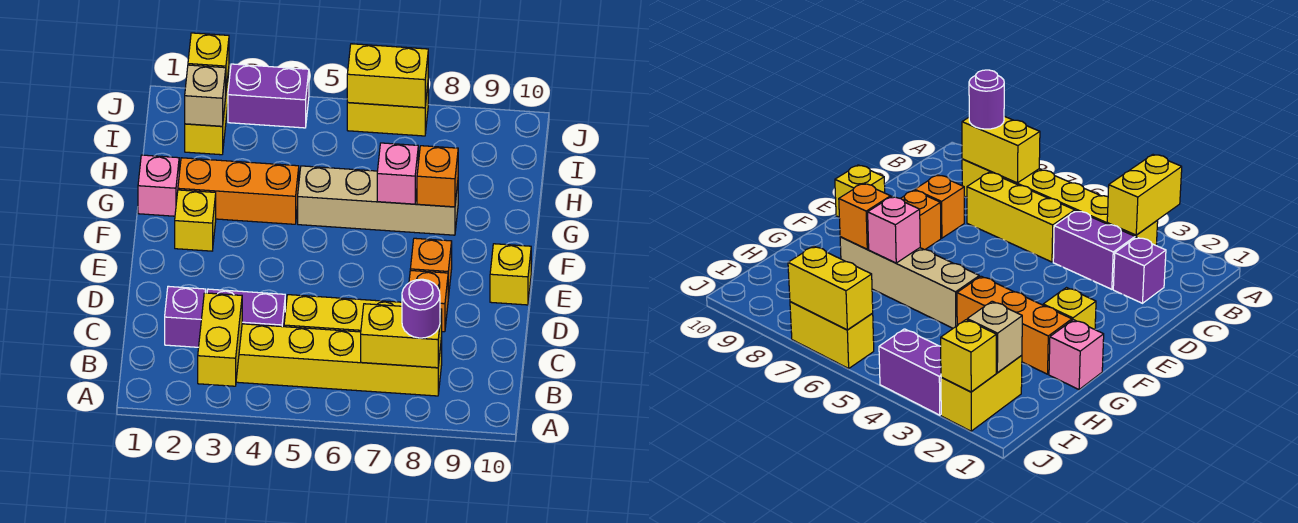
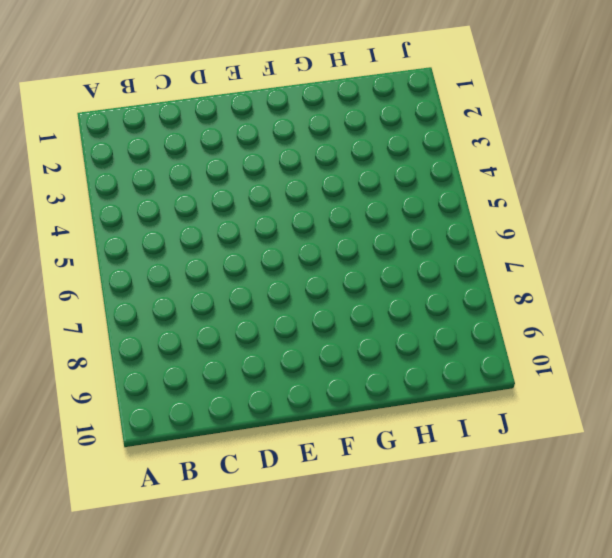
none -> yellow brick B3:B8 level 1
none -> purple brick C2 level 1
none -> purple brick C3:C4 level 1

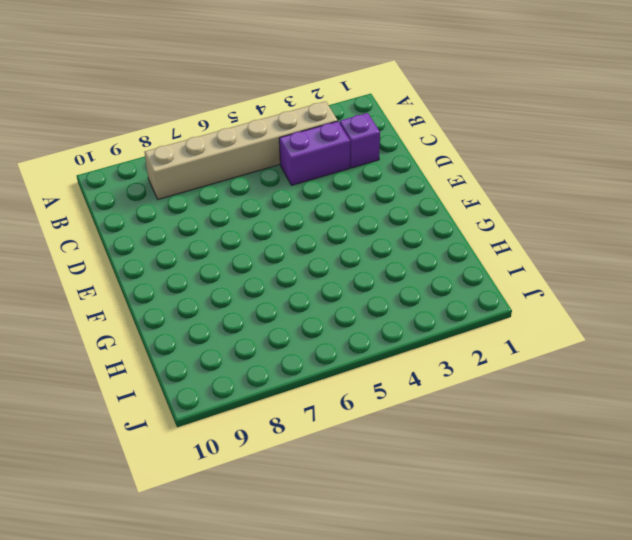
tan brick B3:B8 level 1 -> yellow brick B3:B8 level 1
none -> yellow brick C5:C7 level 1
none -> orange brick D8 level 1
none -> orange brick E8 level 1

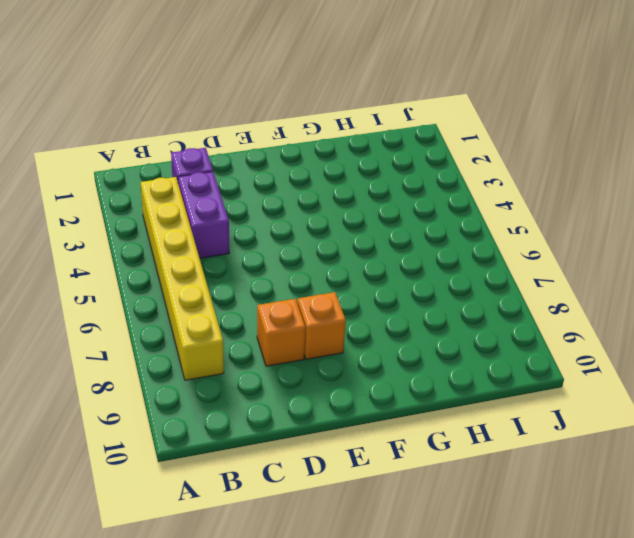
none -> yellow brick C5:C7 level 1
none -> yellow brick E10 level 1
none -> yellow brick F2 level 1

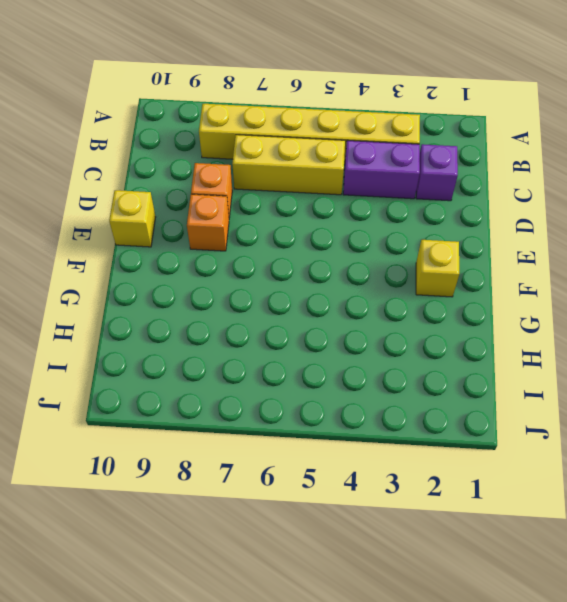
none -> pink brick G1 level 1
none -> orange brick G2:G4 level 1
none -> tan brick G5:G8 level 1

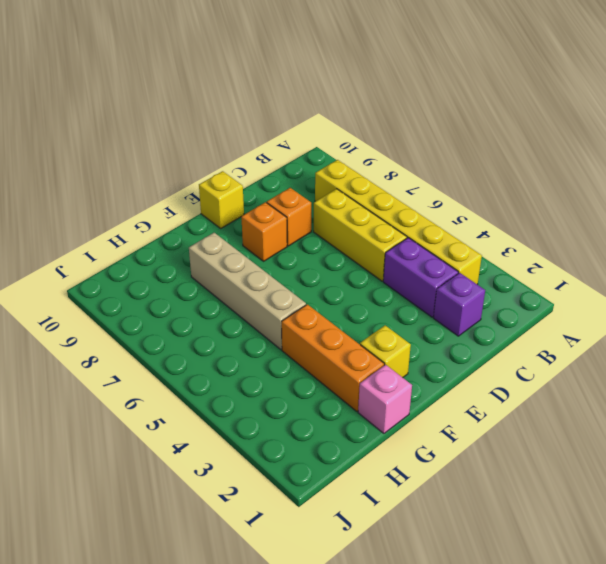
none -> yellow brick I2:J2 level 1
none -> purple brick J3:J4 level 1
none -> yellow brick J6:J7 level 1

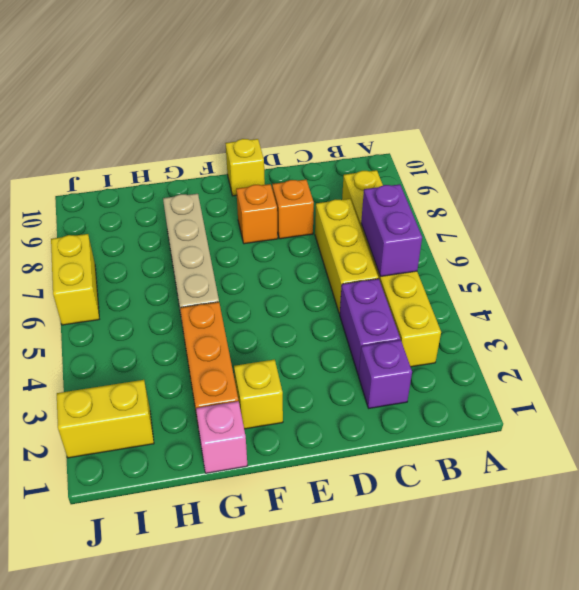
purple brick B5:B6 level 2 -> purple brick J3:J4 level 1
none -> yellow brick A3:B3 level 2
none -> yellow brick B7:B8 level 2
none -> pink brick G7 level 2

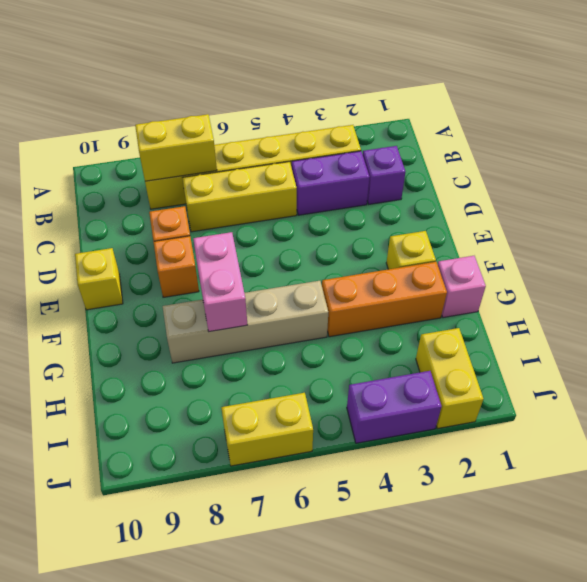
pink brick F7:G7 level 2 -> pink brick G7 level 2
none -> yellow brick A3:B3 level 2
none -> orange brick G8 level 2
none -> tan brick I2 level 2

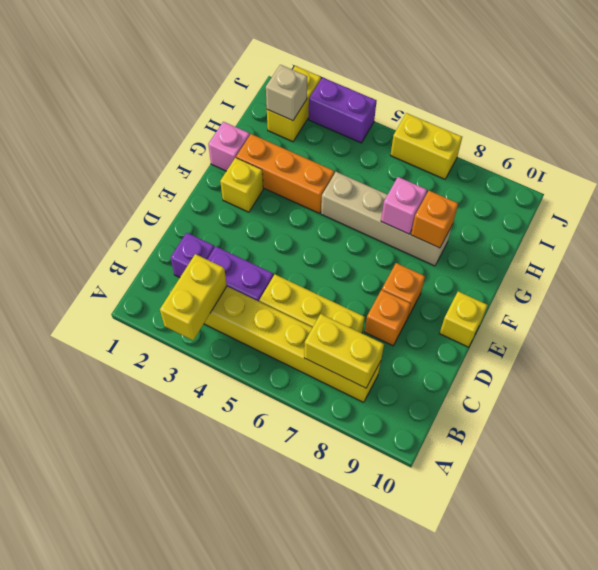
none -> yellow brick J2 level 2
none -> yellow brick J6:J7 level 2
none -> purple round brick B8 level 3

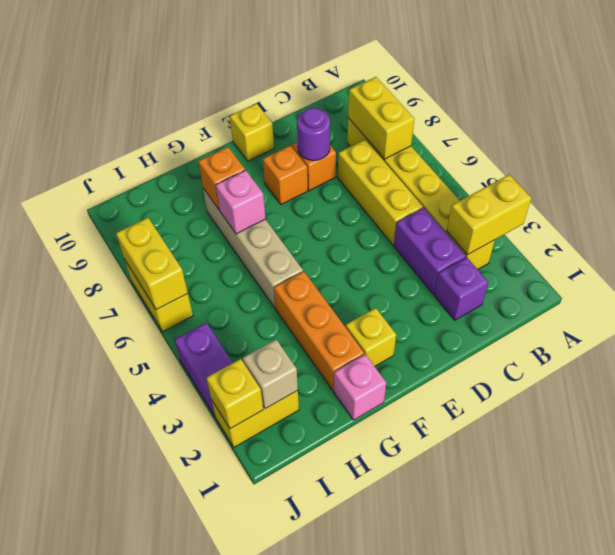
purple round brick D8 level 2 -> purple round brick B8 level 3

